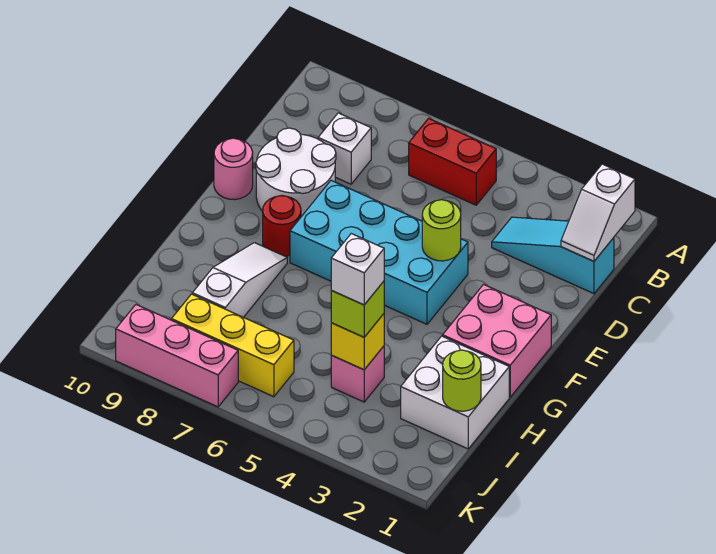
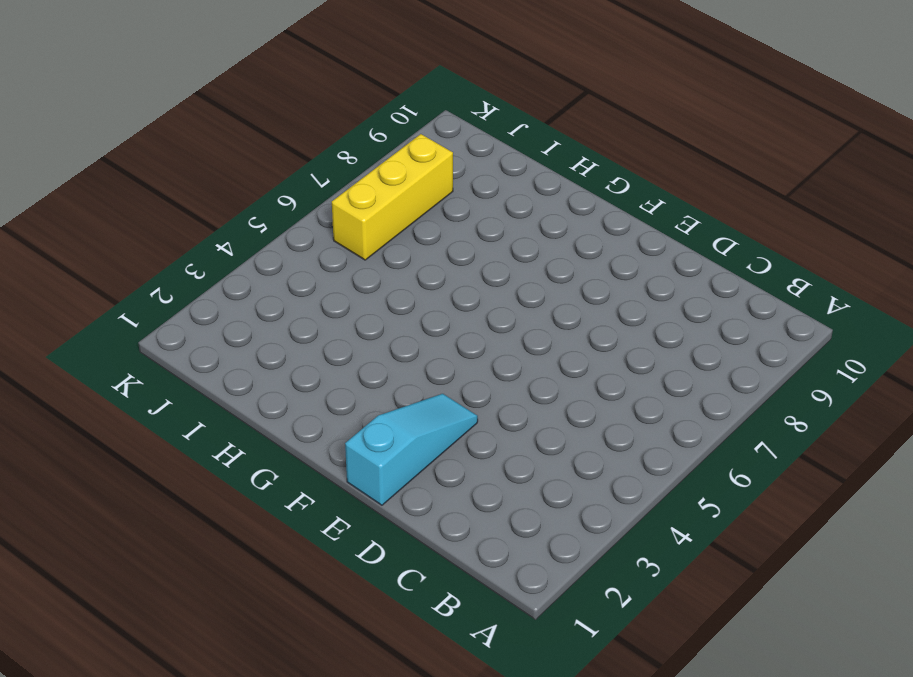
cyan slope E1:E3 level 1 top 1 -> cyan slope C1:C3 level 1 top 1
none -> red brick B5:B6 level 1
none -> white brick C8 level 1
none -> white round brick D8:E9 level 1

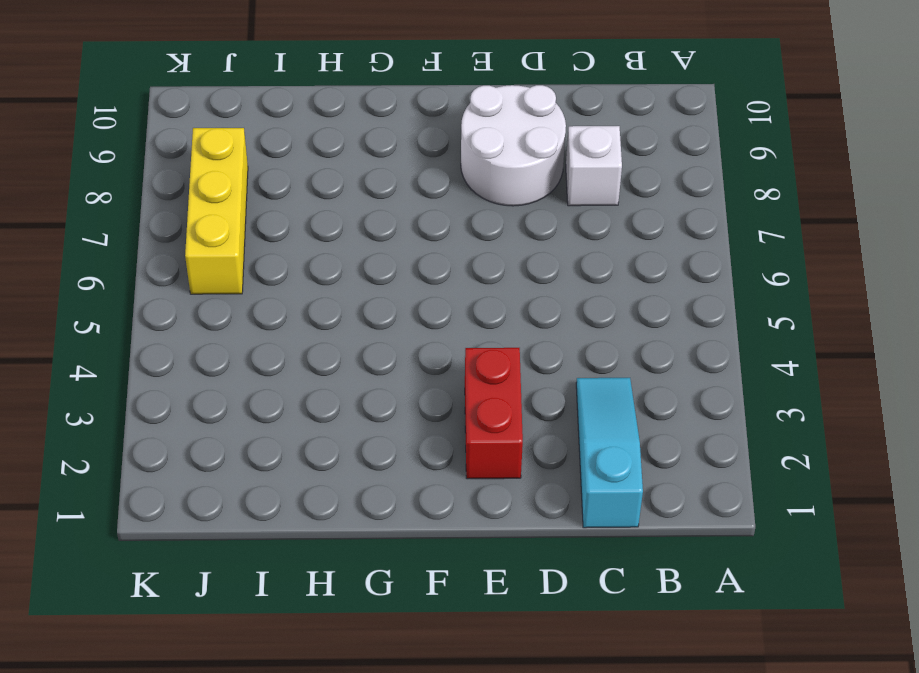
red brick E2:E3 level 1 -> red brick B5:B6 level 1
none -> cyan brick E4:F7 level 1
none -> pink round brick E10 level 1
none -> pink brick F1:G2 level 1

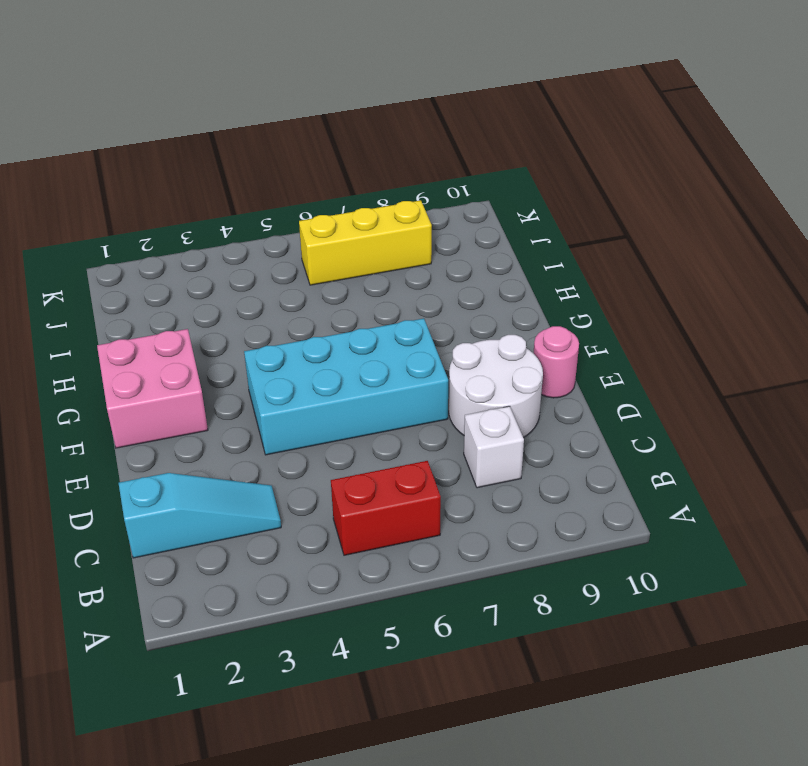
none -> red round brick F8 level 1
none -> white slope G8:I8 level 1 top I
none -> white brick H1:I2 level 1

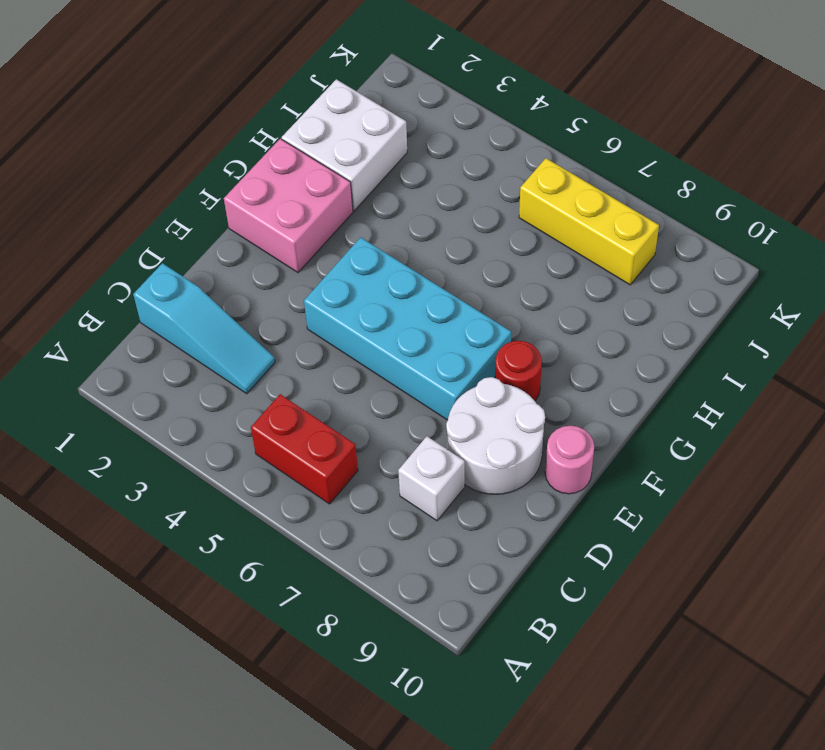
none -> white slope G8:I8 level 1 top I
none -> pink brick I4 level 1
none -> pink brick K7:K9 level 1

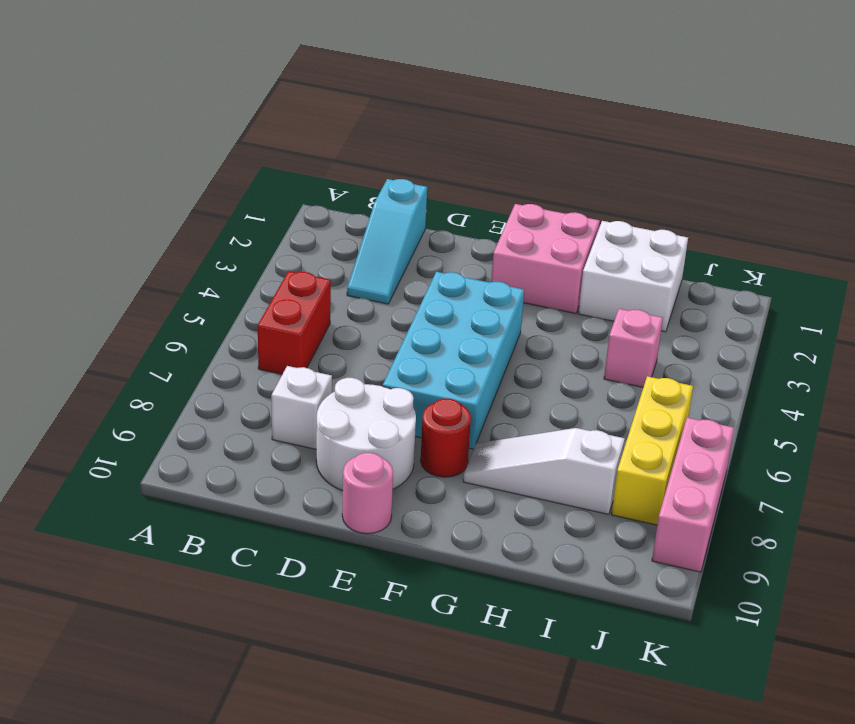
none -> white slope B1:C1 level 2 top B
none -> lime round brick E4 level 2
none -> lime round brick I1 level 2

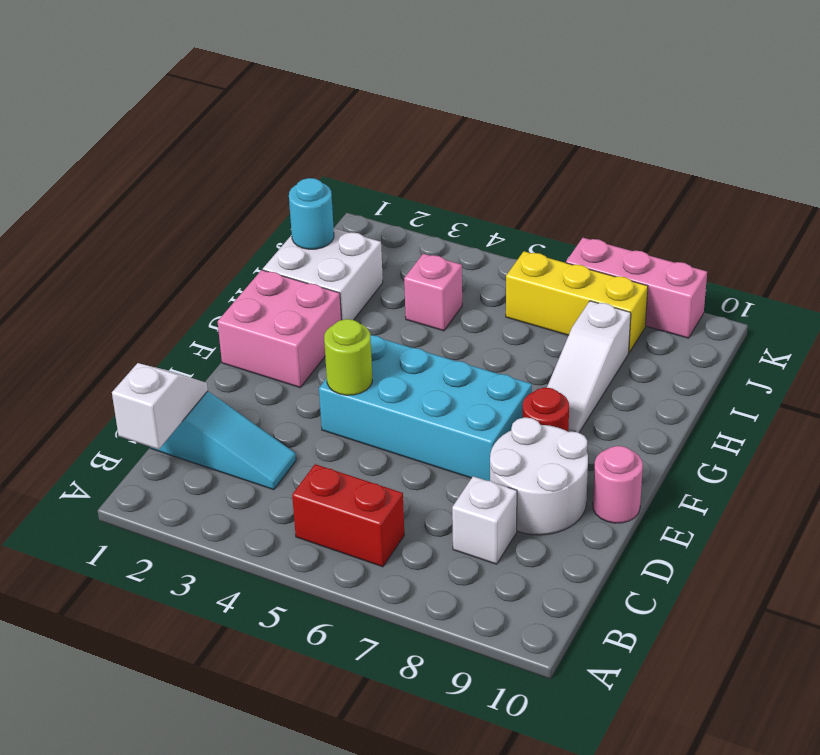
cyan round brick I1 level 2 -> lime round brick I1 level 2
none -> yellow brick I4 level 2
none -> lime brick I4 level 3
none -> white brick I4 level 4

